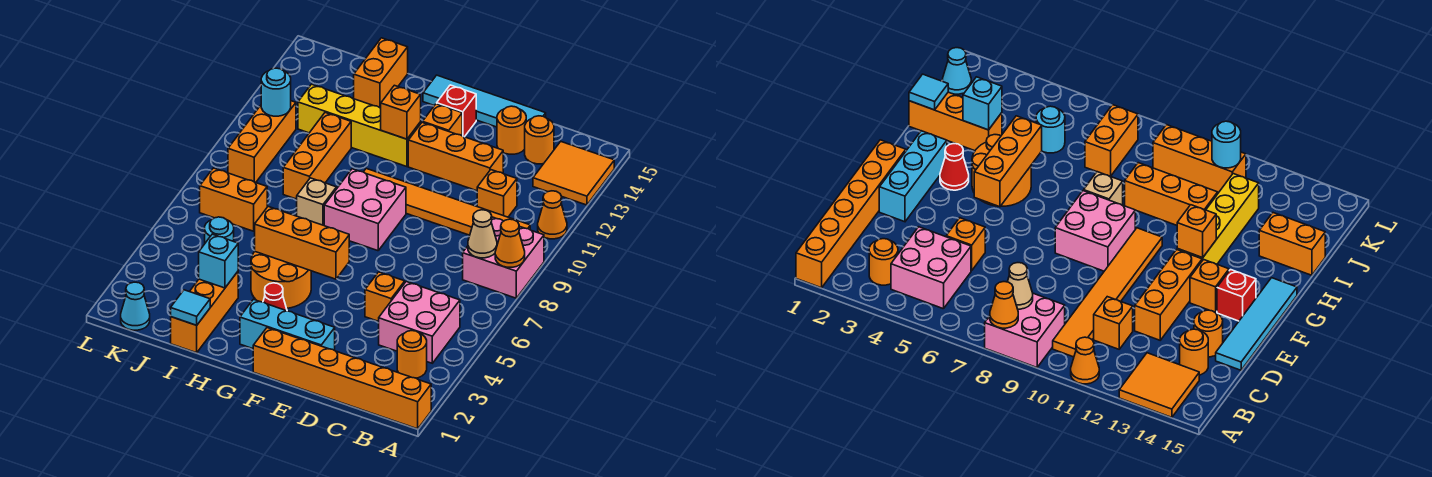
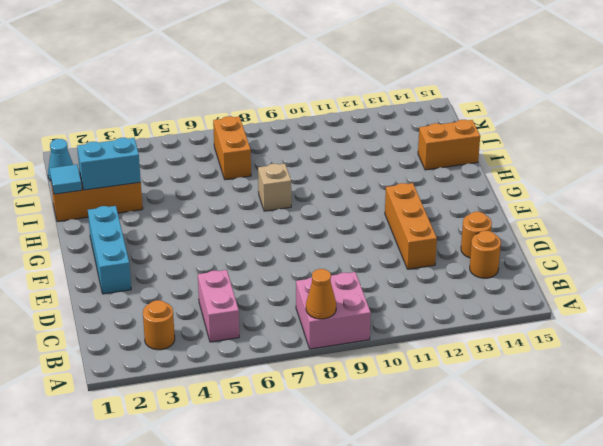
pink brick B5:C5 level 1 -> pink brick B4:C5 level 1
cyan brick I2:I3 level 2 -> cyan brick I3 level 2
none -> orange brick A1:F1 level 1
none -> orange cone A11 level 1
none -> orange tile A13:B14 level 1
none -> orange tile B10:G10 level 1

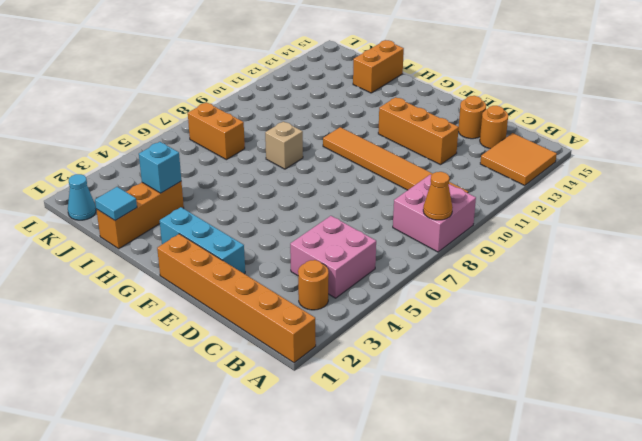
none -> orange cone A11 level 1
none -> orange brick C11 level 1
none -> orange brick D5 level 1
none -> cyan tile D15:G15 level 1

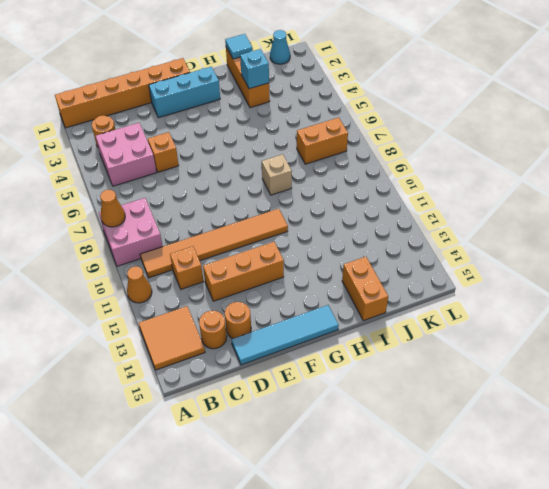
none -> pink brick F8:G9 level 1
none -> orange brick F13 level 1
none -> red brick F14 level 1
none -> red cone G3 level 1

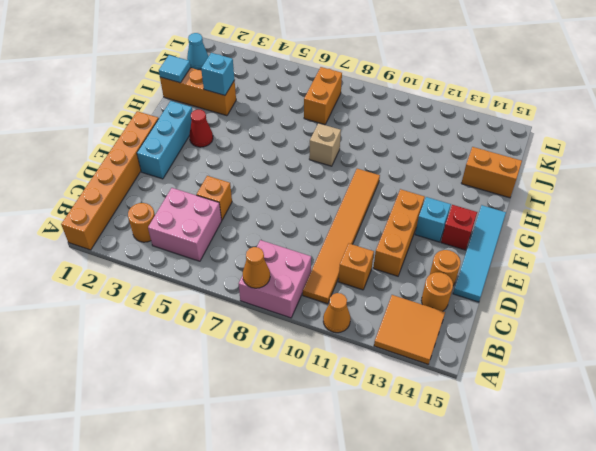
cyan brick F13 level 1 -> orange brick F13 level 1
none -> pink brick F8:G9 level 1
none -> orange round brick G4:H5 level 1
none -> yellow brick G12:J12 level 1
none -> orange brick I9:I11 level 1

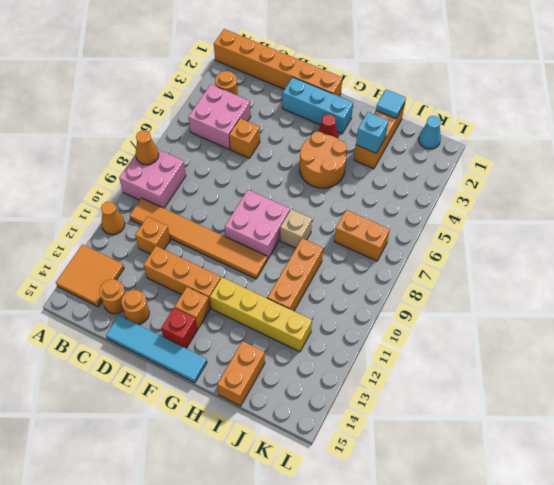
none -> cyan round brick J5 level 1
none -> orange brick K9:K11 level 1
none -> tan cone B8 level 2
none -> orange brick F5:H5 level 2

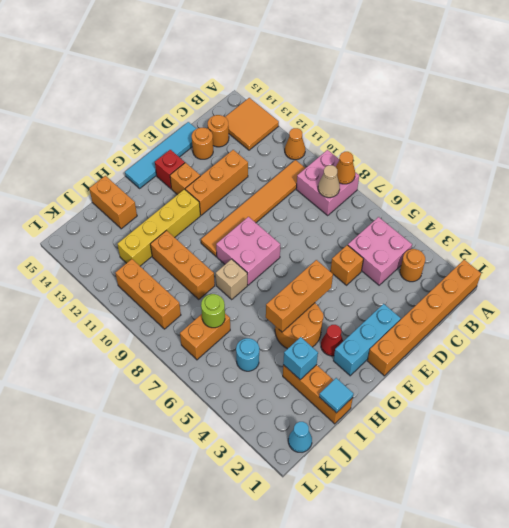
lime round brick J7 level 2 -> none
none -> orange brick C11 level 1
none -> orange brick G12 level 2
none -> cyan round brick K11 level 2

